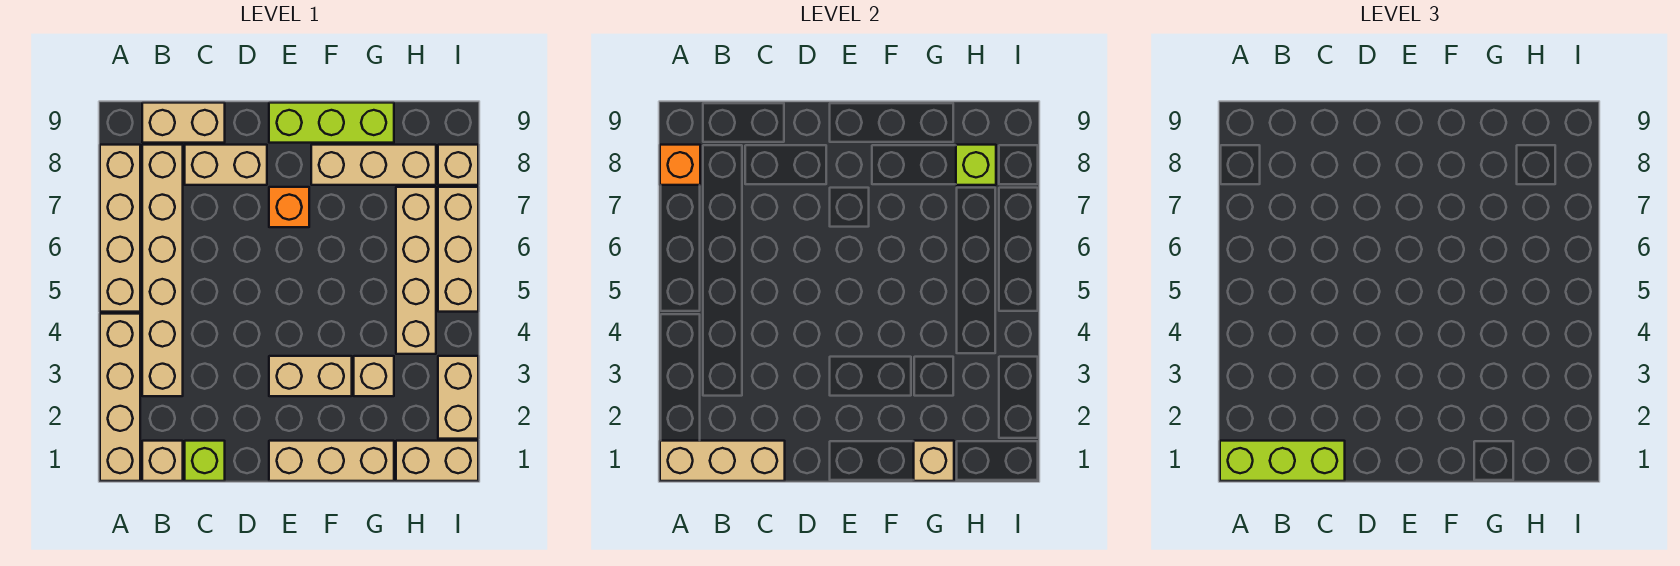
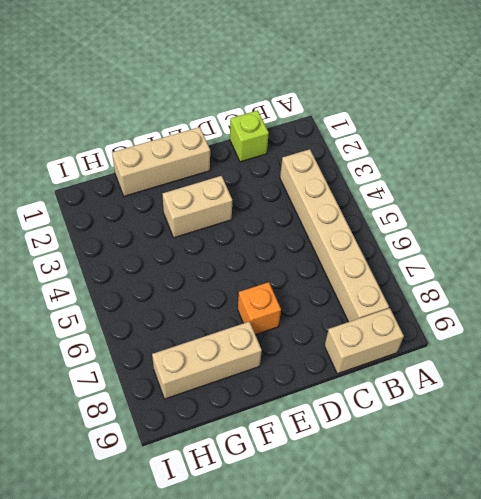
none -> tan brick A1:A4 level 1
none -> tan brick A5:A8 level 1
none -> tan brick B1 level 1

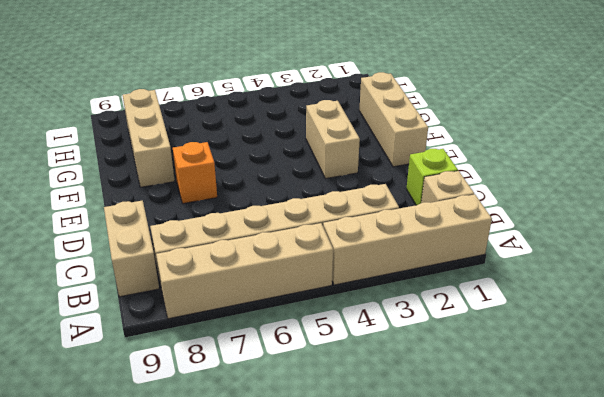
none -> tan brick C8:D8 level 1
none -> lime brick E9:G9 level 1
none -> tan brick G3 level 1

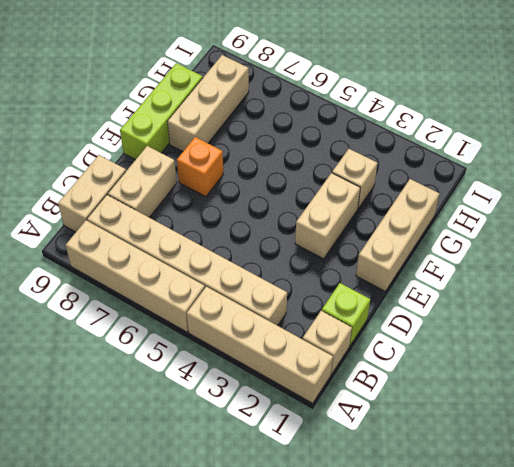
none -> tan brick H1:I1 level 1
none -> tan brick H4:H7 level 1
none -> tan brick I2:I3 level 1

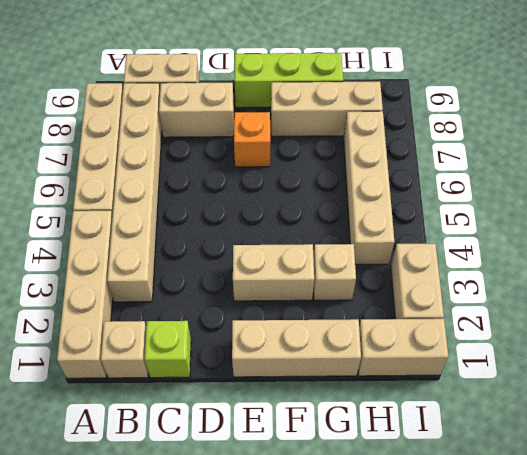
none -> tan brick I5:I7 level 1
none -> tan brick I8 level 1
none -> tan brick A1:C1 level 2

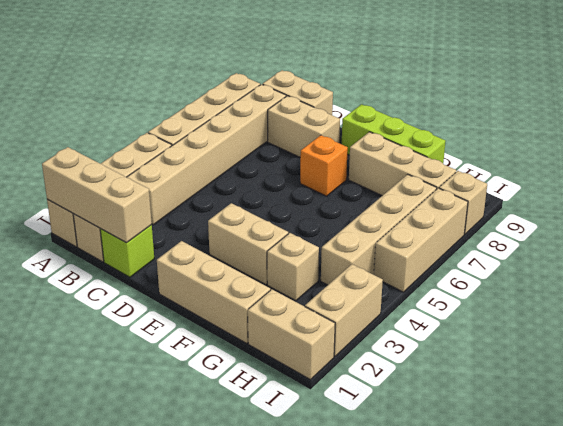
none -> orange brick A8 level 2
none -> tan brick G1 level 2
none -> lime brick H8 level 2

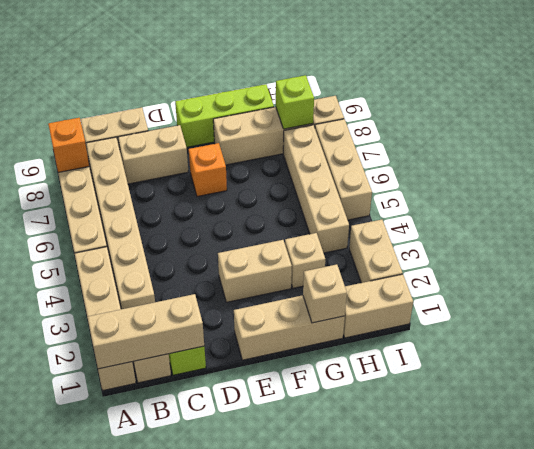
none -> lime brick A1:C1 level 3

